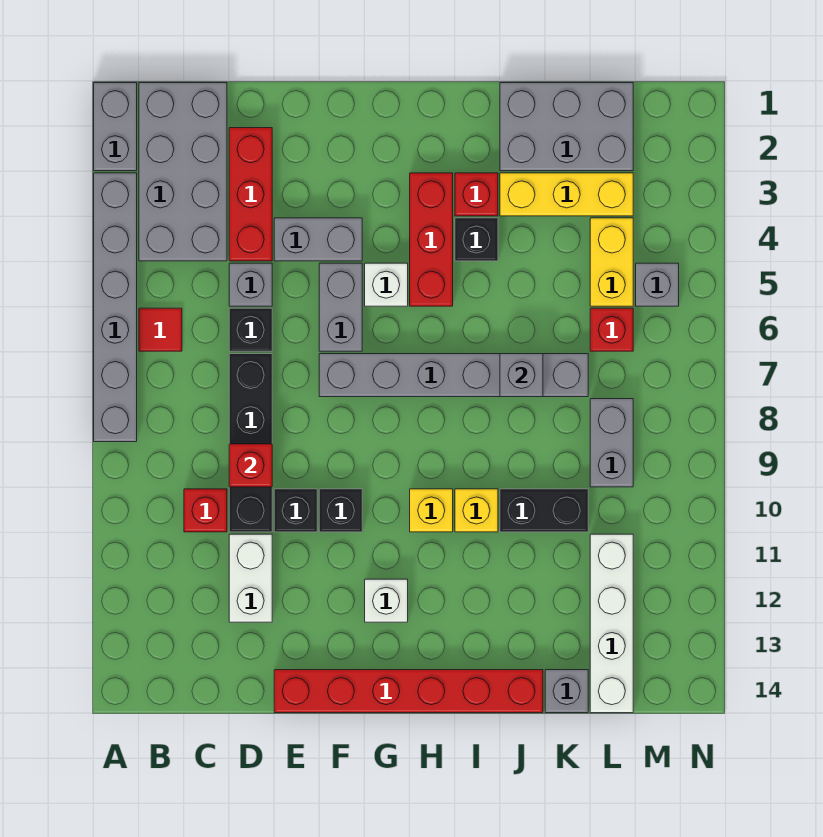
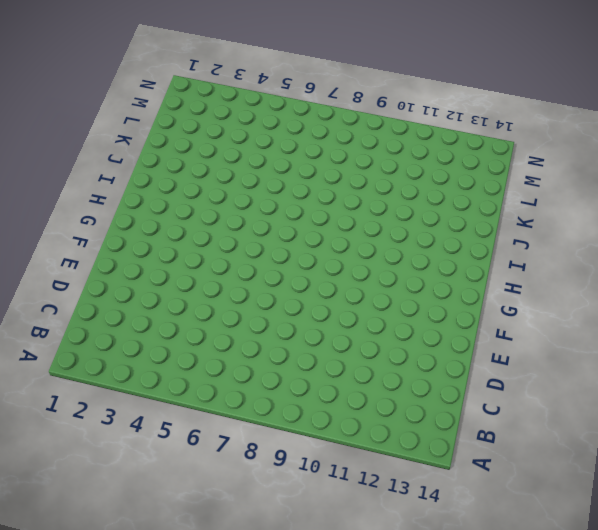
none -> grey brick A1:A2 level 1
none -> grey brick A3:A8 level 1
none -> grey brick B1:C4 level 1
none -> red tile B6 level 1

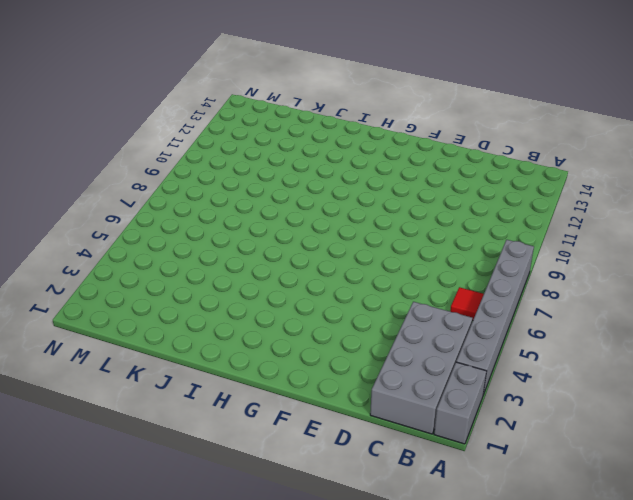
none -> red brick C10 level 1
none -> red brick D2:D4 level 1
none -> grey brick D5 level 1
none -> black brick D6 level 1

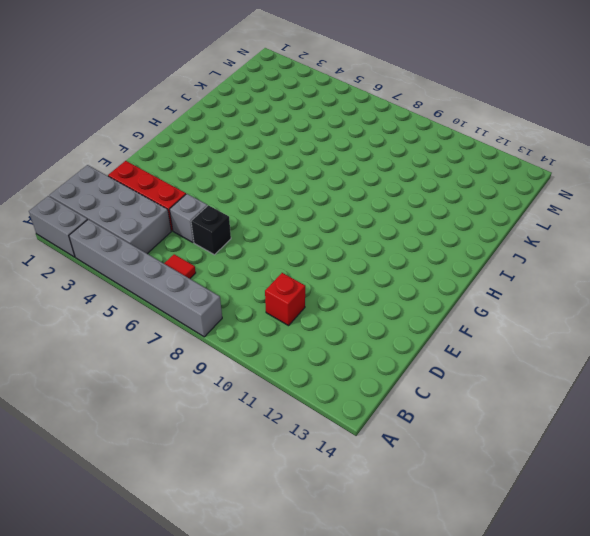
none -> black brick D7:D10 level 1
none -> white brick D11:D12 level 1
none -> grey brick E4:F4 level 1
none -> black brick E10 level 1

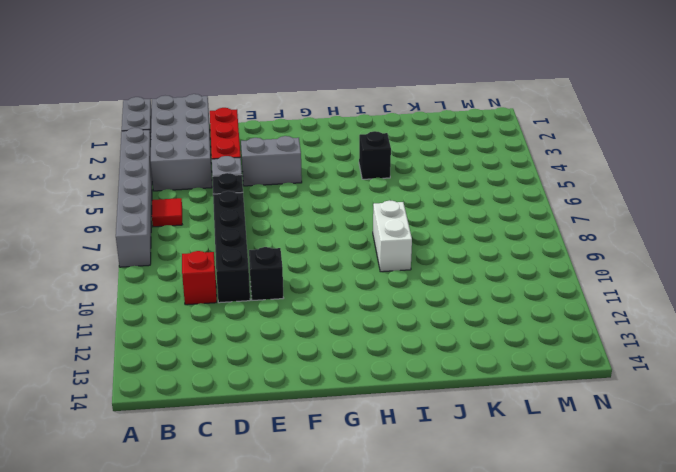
white brick I8:I9 level 1 -> white brick D11:D12 level 1
none -> red brick E14:J14 level 1
none -> grey brick F5:F6 level 1
none -> grey brick F7:K7 level 1
none -> black brick F10 level 1

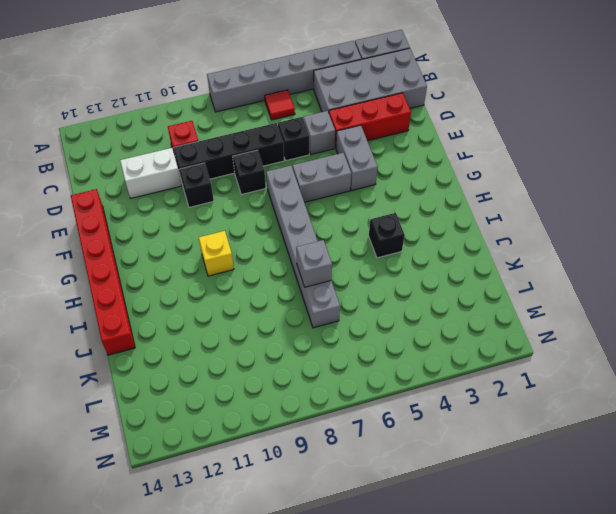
black brick E8 level 1 -> black brick F10 level 1
none -> white brick G5 level 1
none -> white brick G12 level 1
none -> red brick H3:H5 level 1
none -> red brick I3 level 1

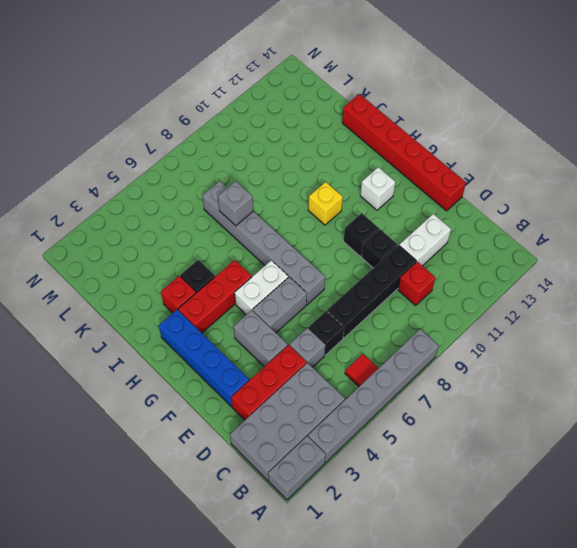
blue brick E2:H2 level 1 -> none
white brick G5:G6 level 1 -> white brick G5 level 1
none -> yellow brick I10 level 1
none -> grey brick J1:L2 level 1
none -> yellow brick J3:L3 level 1
none -> black brick J10:K10 level 1

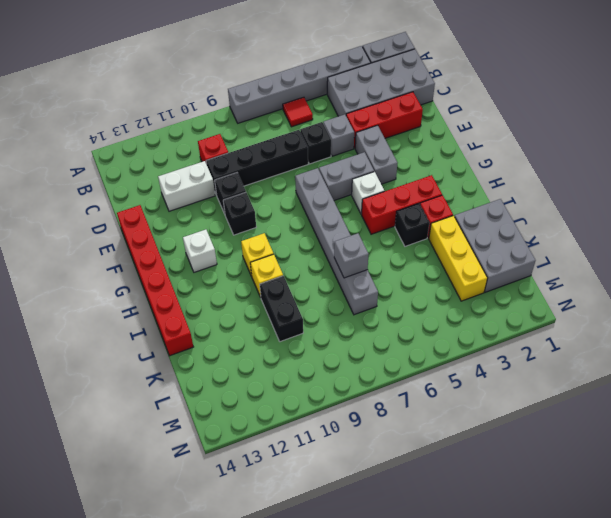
none -> grey brick K14 level 1
none -> yellow brick L4:L5 level 1
none -> red brick L6 level 1
none -> grey brick L8:L9 level 1

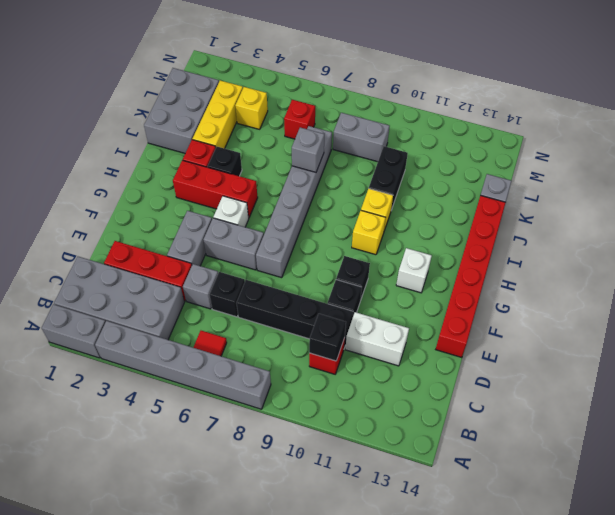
black brick C10 level 2 -> none
yellow brick L4 level 1 -> yellow brick L4:L5 level 1
none -> white brick L11:L14 level 1
none -> grey brick M5 level 1
none -> red brick D9 level 2

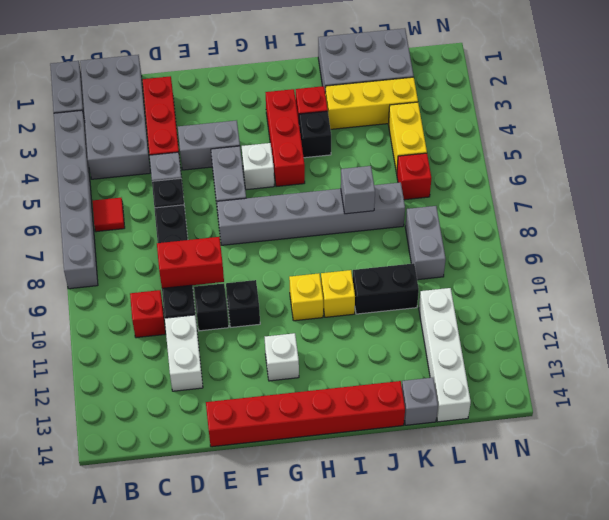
red brick D9:E9 level 2 -> red brick D9 level 2
none -> grey brick M5 level 1

